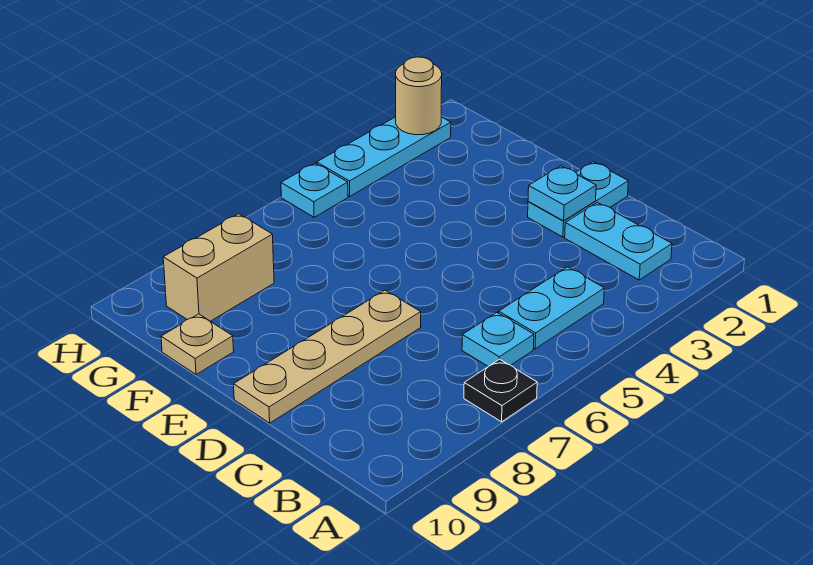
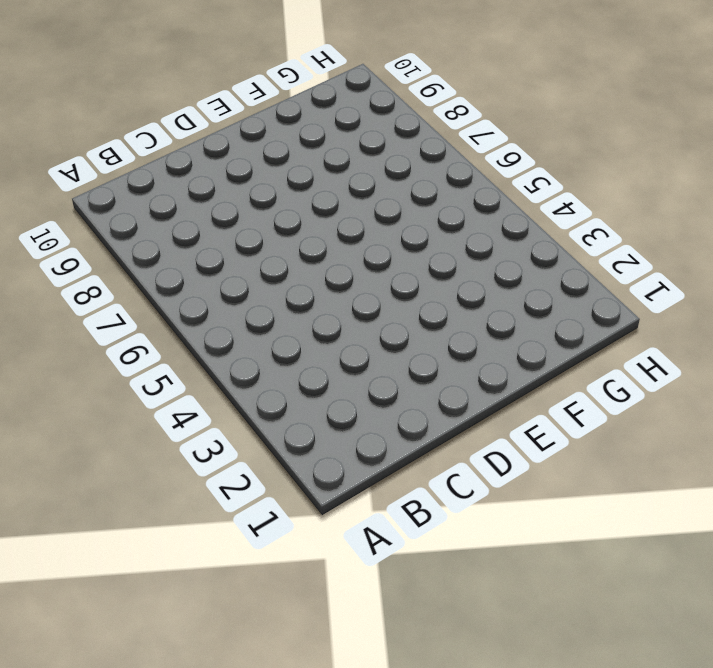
none -> black plate A7 level 1
none -> cyan plate B2:C2 level 1
none -> cyan plate B4:B5 level 1

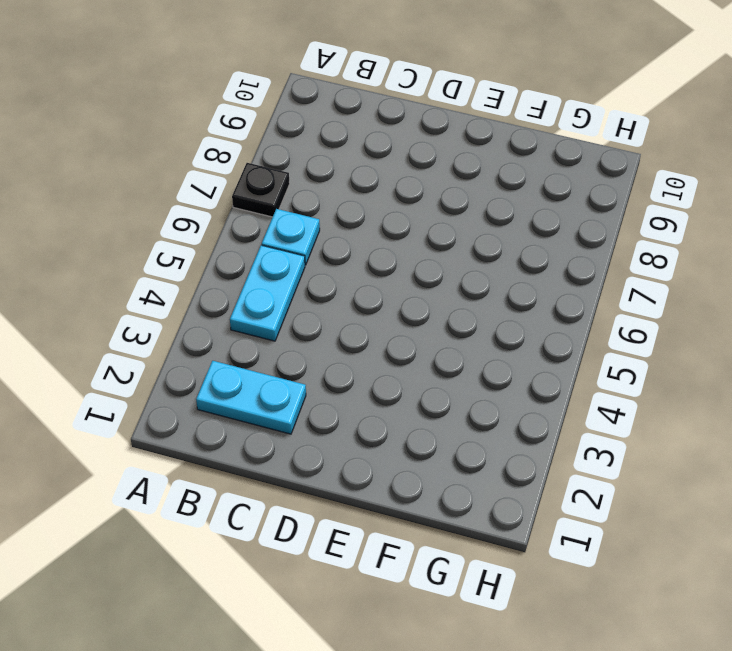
none -> cyan plate D1:D2 level 1
none -> tan plate D7:D10 level 1
none -> tan plate F10 level 1

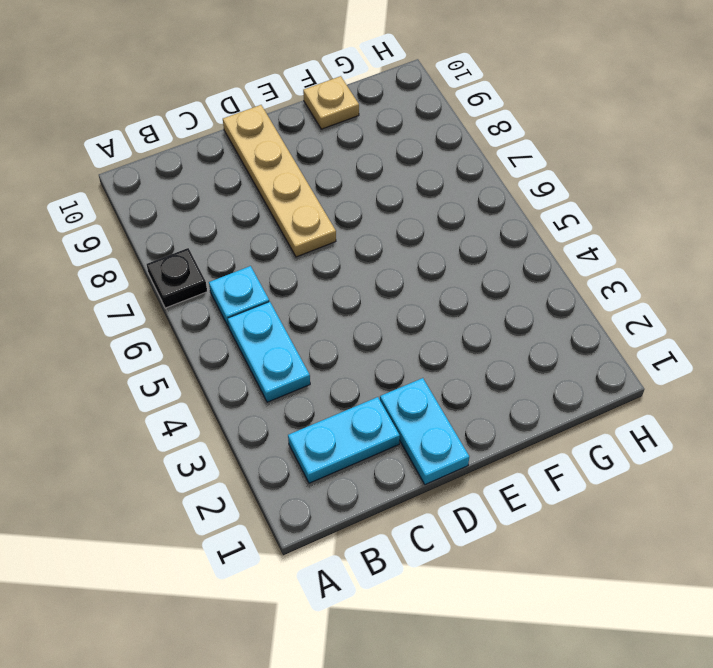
none -> tan brick G8:G9 level 1
none -> cyan plate H2:H4 level 1
none -> cyan plate H5 level 1

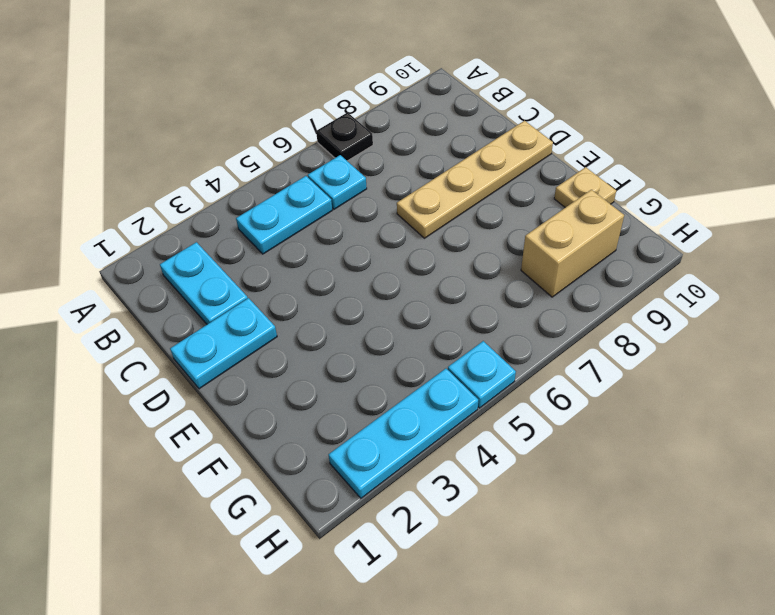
none -> cyan plate D2 level 2
none -> tan round brick H2 level 2

